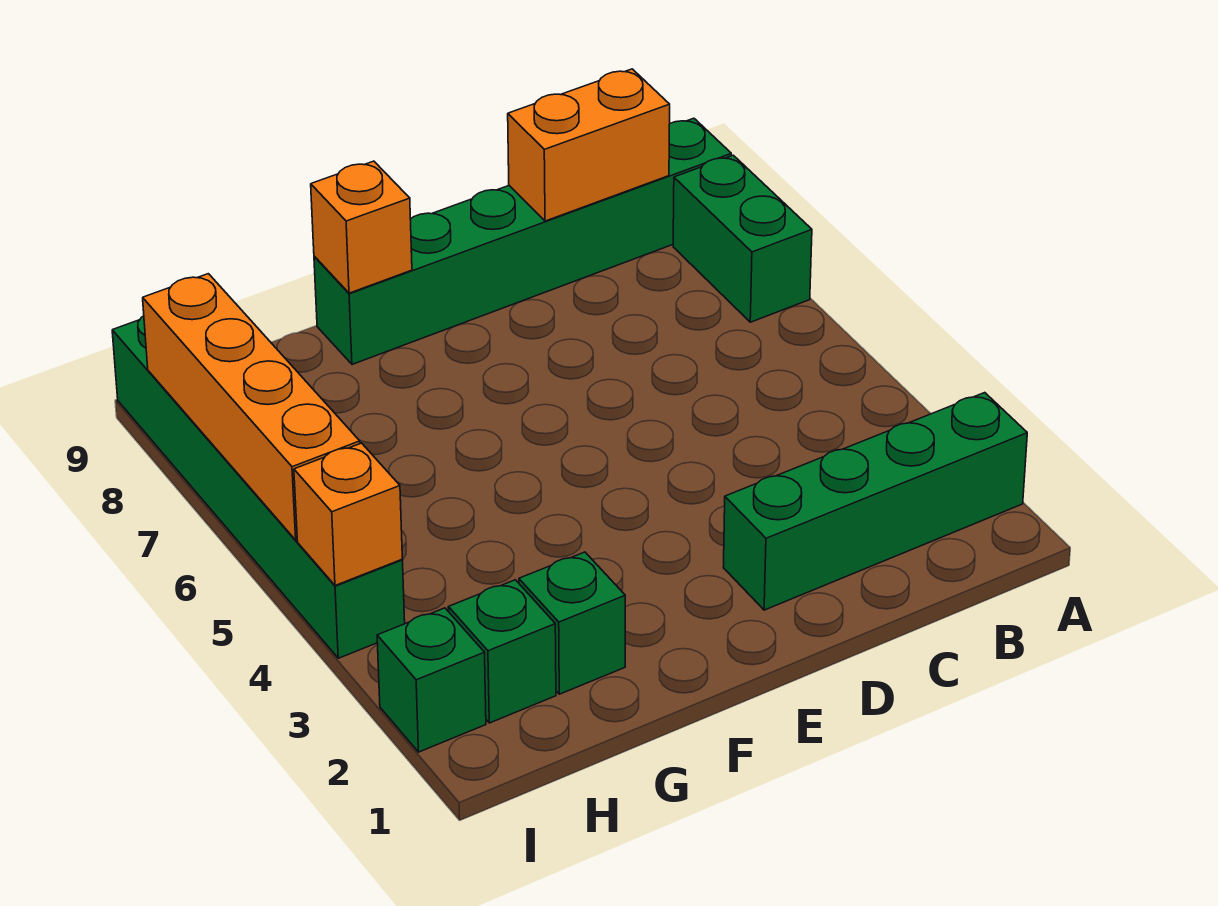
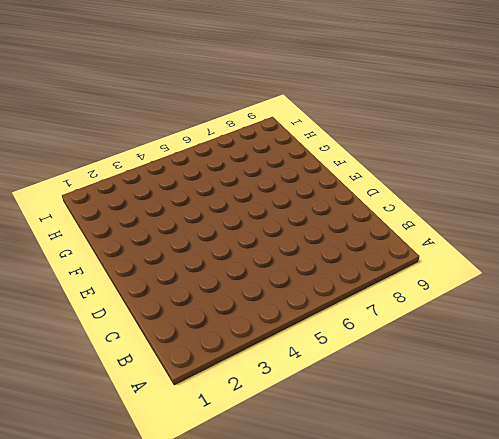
none -> green brick A2:D2 level 1
none -> green brick A7:A8 level 1

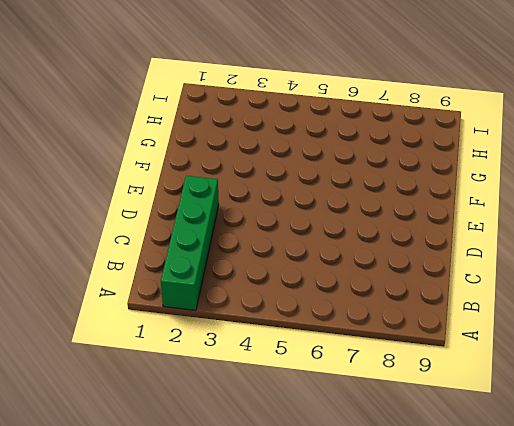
none -> green brick A7:A8 level 1
none -> green brick A9:F9 level 1

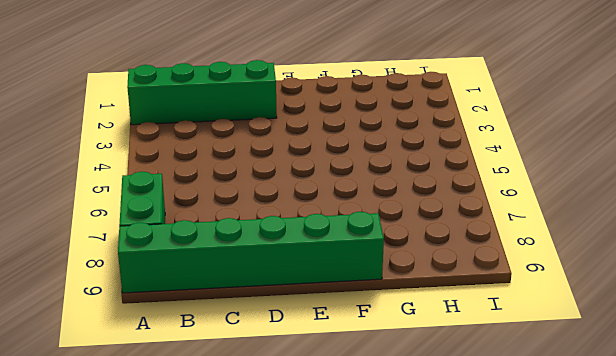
none -> green brick G2 level 1
none -> green brick H2 level 1

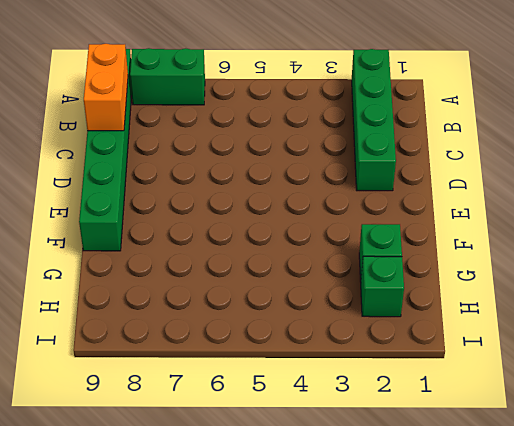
none -> green brick I2 level 1
none -> green brick I4:I9 level 1

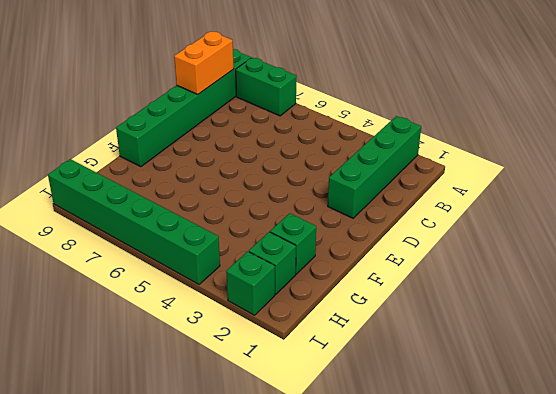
none -> orange brick F9 level 2
none -> orange brick I4 level 2

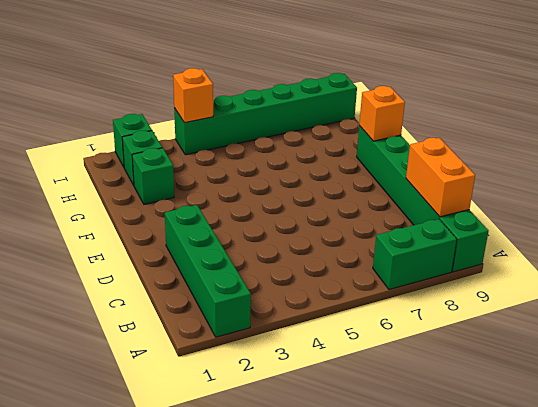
none -> orange brick I5:I8 level 2

